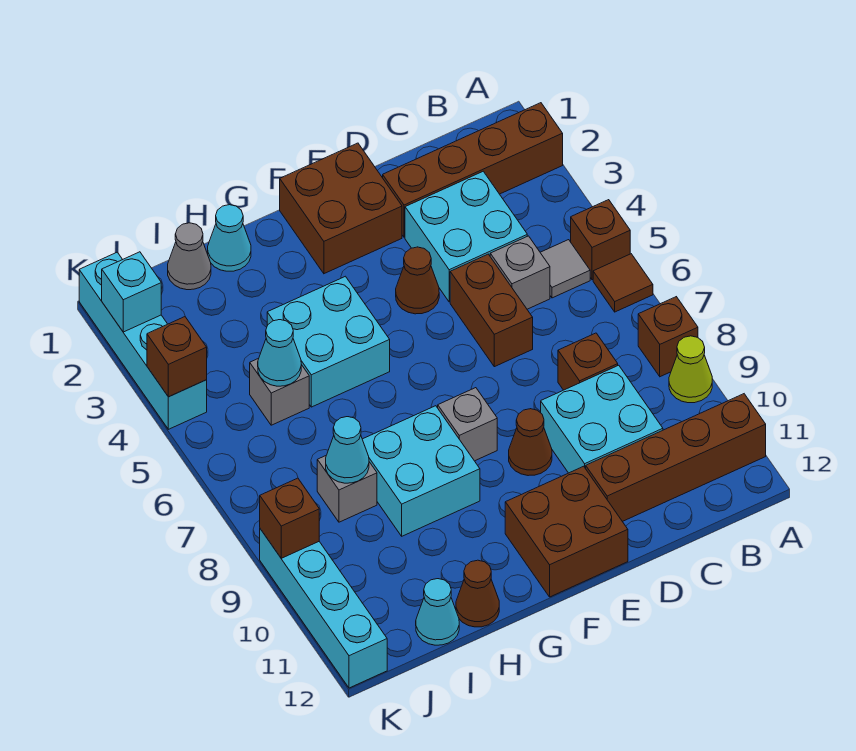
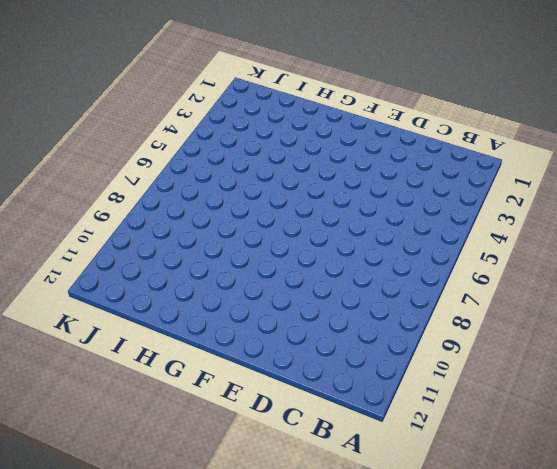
none -> brown brick A2:D2 level 1
none -> brown brick A5 level 1
none -> brown tile A6 level 1
none -> brown brick A8 level 1

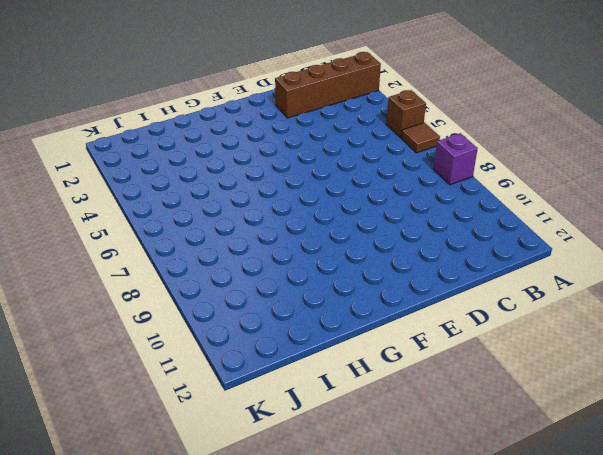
purple brick A8 level 1 -> brown brick A8 level 1
none -> lime cone A9 level 1
none -> brown brick A11:D11 level 1
none -> grey tile B5 level 1
none -> cyan brick C3:D4 level 1

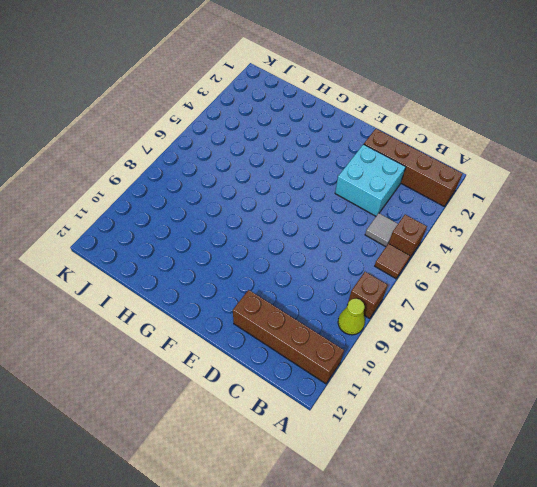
none -> grey brick C5 level 1
none -> brown brick C8 level 1
none -> cyan brick C9:D10 level 1
none -> brown brick D5:D6 level 1

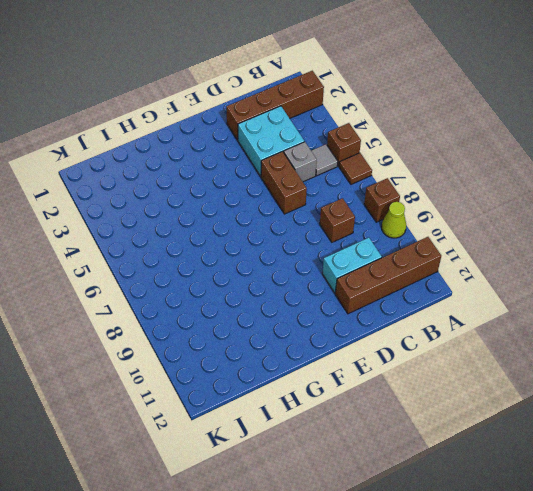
cyan brick C10:D10 level 1 -> cyan brick C9:D10 level 1
none -> brown brick E1:F2 level 1
none -> brown cone E4 level 1
none -> brown cone E9 level 1
none -> brown brick E11:F12 level 1

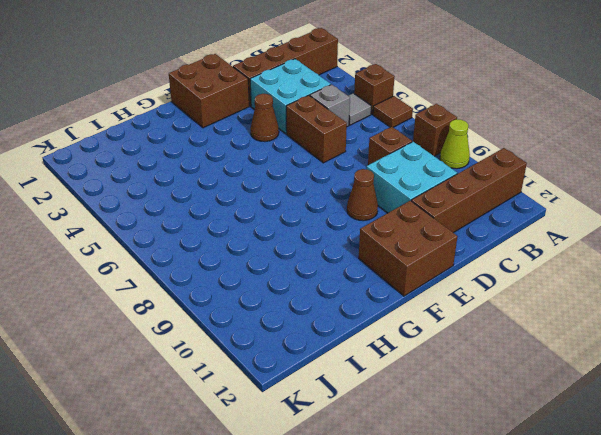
none -> grey brick F8 level 1
none -> cyan brick G4:H5 level 1
none -> cyan brick G8:H9 level 1
none -> cyan cone H1 level 1

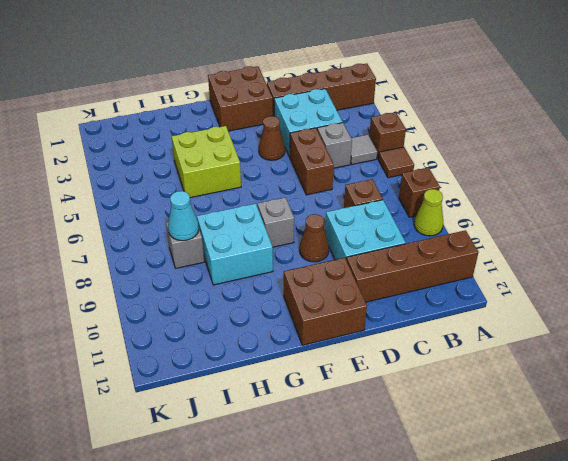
lime brick G4:H5 level 1 -> cyan brick G4:H5 level 1
none -> cyan cone H1 level 1
none -> brown cone H12 level 1
none -> grey cone I1 level 1
none -> grey brick I5 level 1

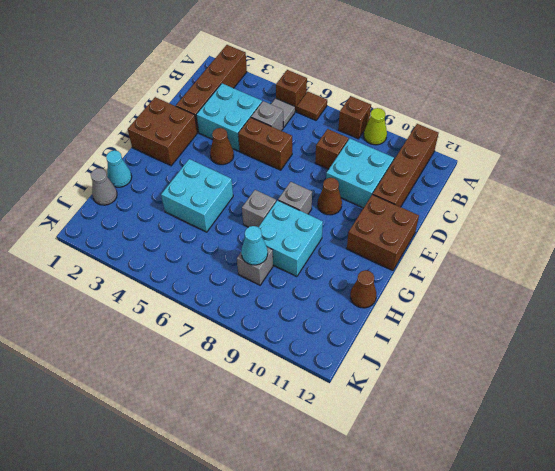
grey brick G7 level 1 -> grey brick I5 level 1
none -> cyan cone I12 level 1
none -> cyan brick K1:K4 level 1
none -> cyan brick K9:K12 level 1
none -> cyan cone I5 level 2

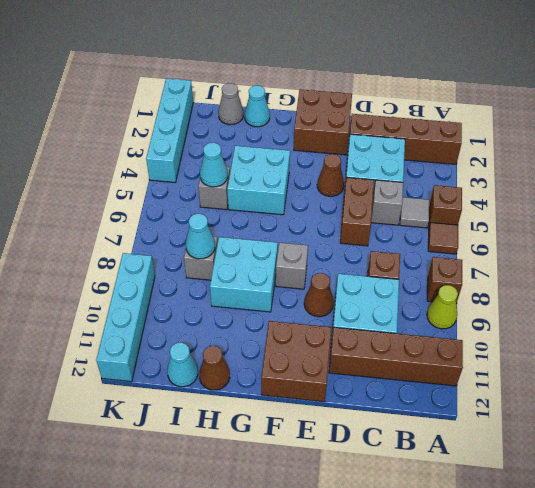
none -> cyan brick K2 level 2
none -> brown brick K4 level 2
none -> brown brick K9 level 2

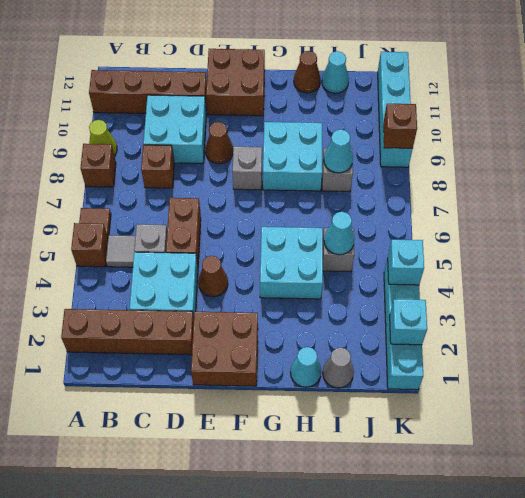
cyan brick K4 level 2 -> brown brick K4 level 2

